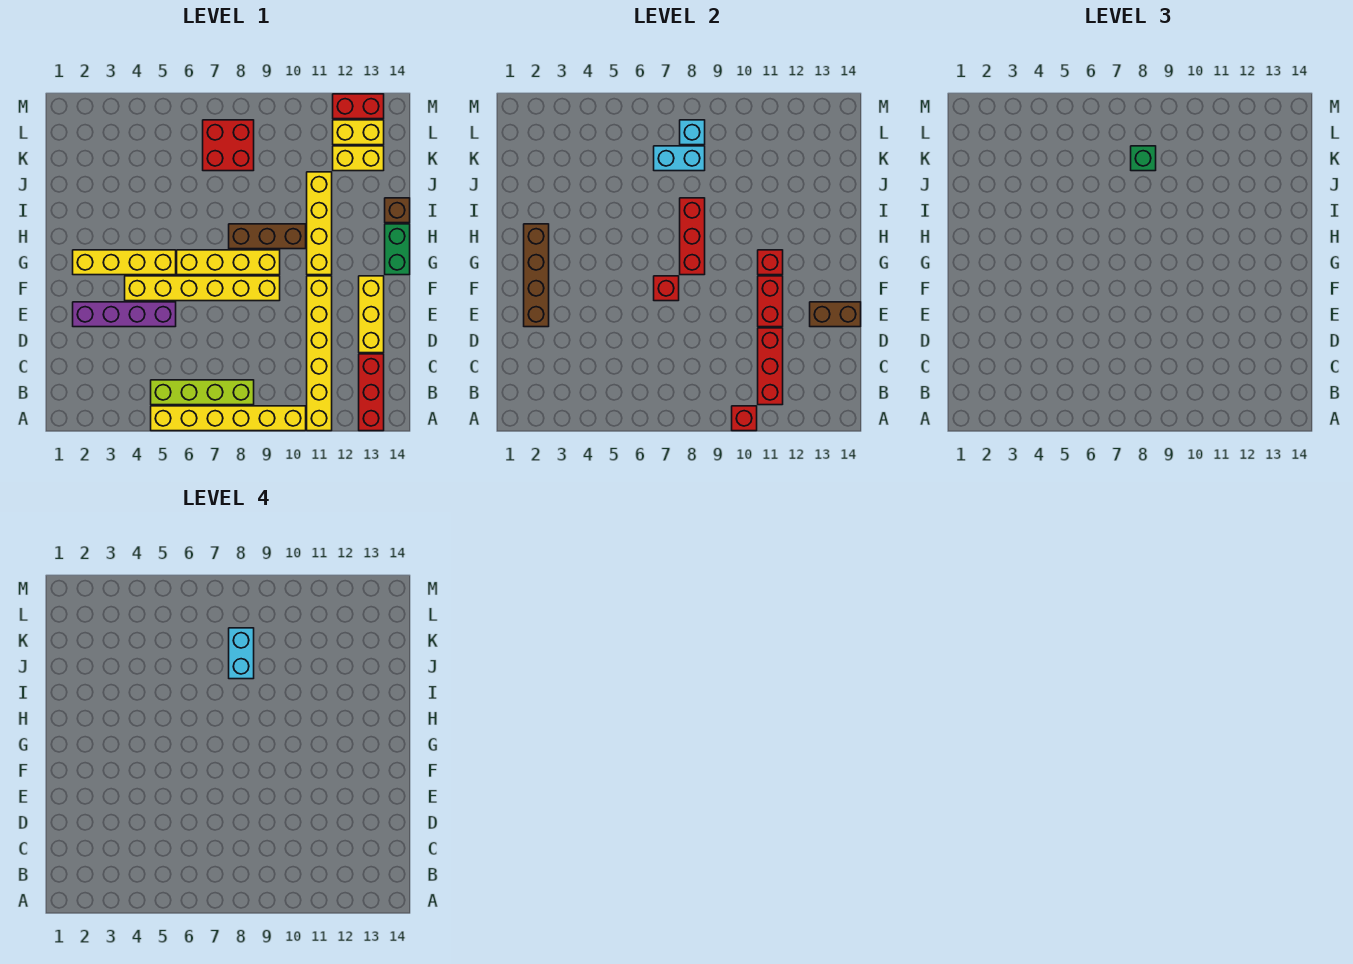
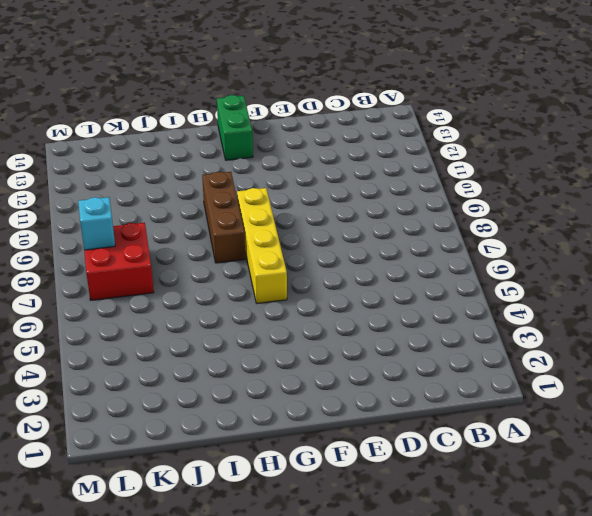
green brick G13:G14 level 1 -> green brick G14:H14 level 1
none -> yellow brick A5:A10 level 1
none -> yellow brick A11:F11 level 1
none -> red brick A13:C13 level 1

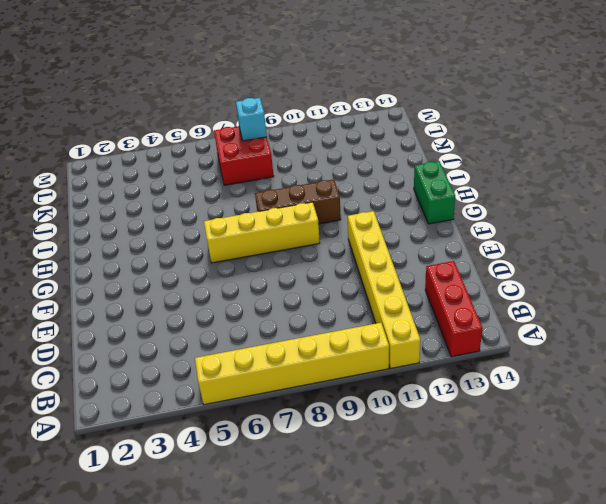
none -> lime brick B5:B8 level 1
none -> yellow brick D13:F13 level 1
none -> purple brick E2:E5 level 1

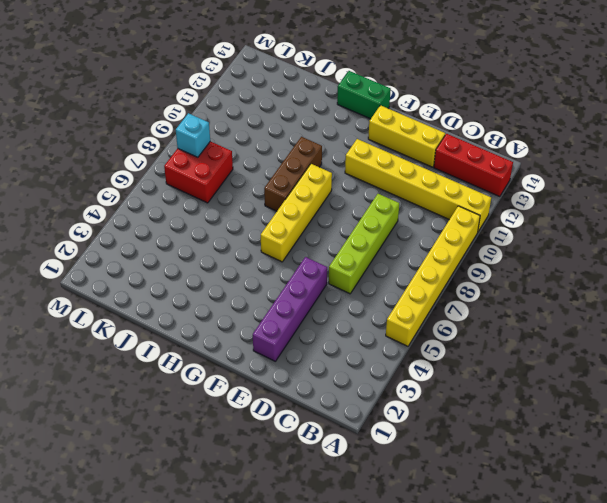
lime brick D6:D9 level 1 -> lime brick B5:B8 level 1
none -> yellow brick F4:F9 level 1
none -> yellow brick G2:G5 level 1
none -> yellow brick G11:J11 level 1

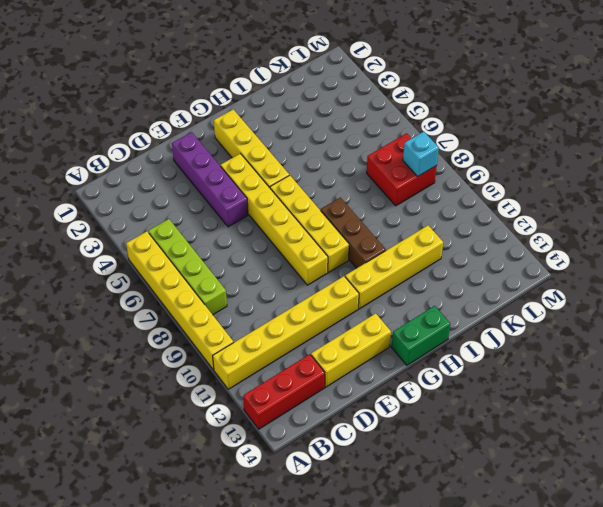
none -> brown brick I14 level 1
none -> yellow brick K12:K13 level 1
none -> yellow brick L12:L13 level 1

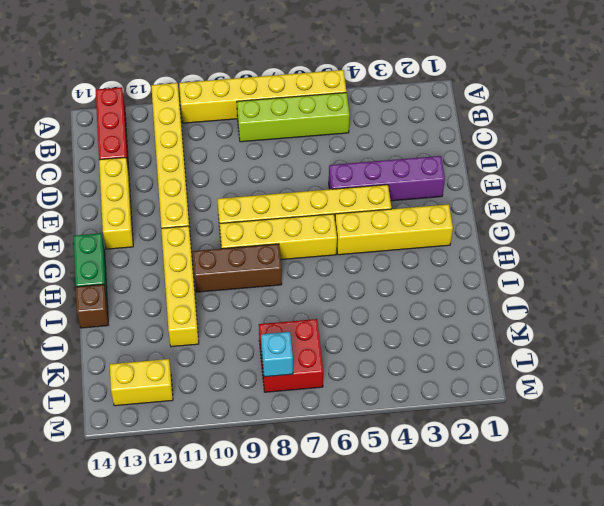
none -> yellow brick K12:K13 level 1
none -> red brick M12:M13 level 1
none -> red brick A10 level 2

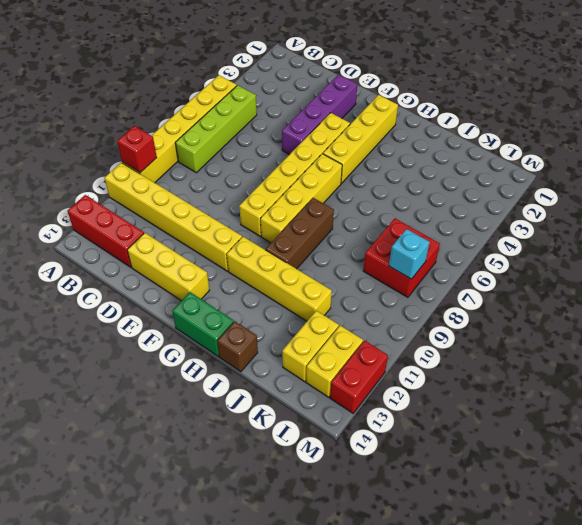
none -> red brick B11:D11 level 2
none -> brown brick E2:H2 level 2
none -> red brick E11:F11 level 2

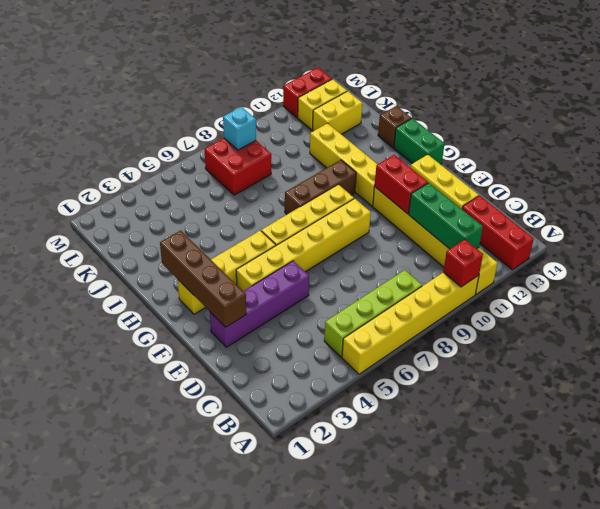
green brick B11:D11 level 2 -> red brick B11:D11 level 2
none -> brown brick E13:E14 level 2
none -> red brick F7 level 2
none -> red brick G8:I8 level 2

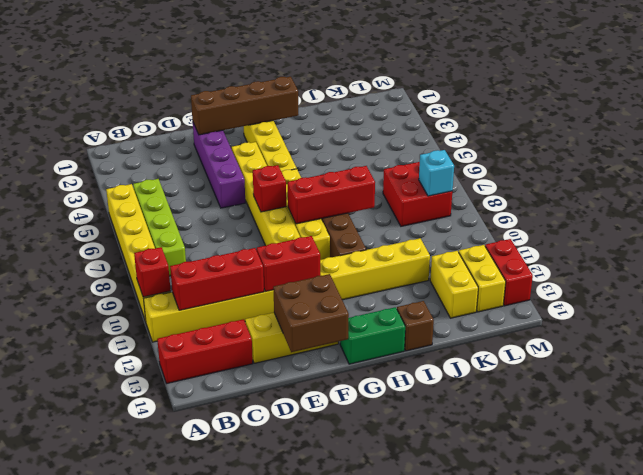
brown brick E13:F14 level 2 -> brown brick E13:E14 level 2
none -> red brick G11 level 2
none -> cyan brick K7:K8 level 2
none -> green brick K8 level 3

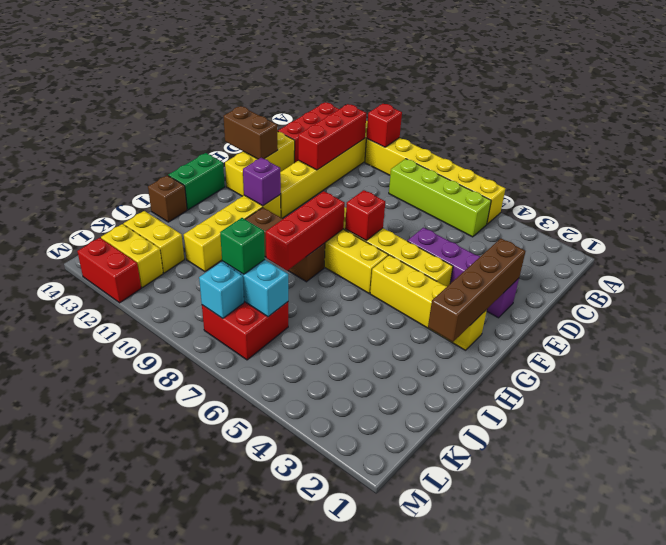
purple brick G11 level 2 -> red brick G11 level 2
none -> red brick E11:F11 level 2
none -> cyan brick J8:K8 level 4

